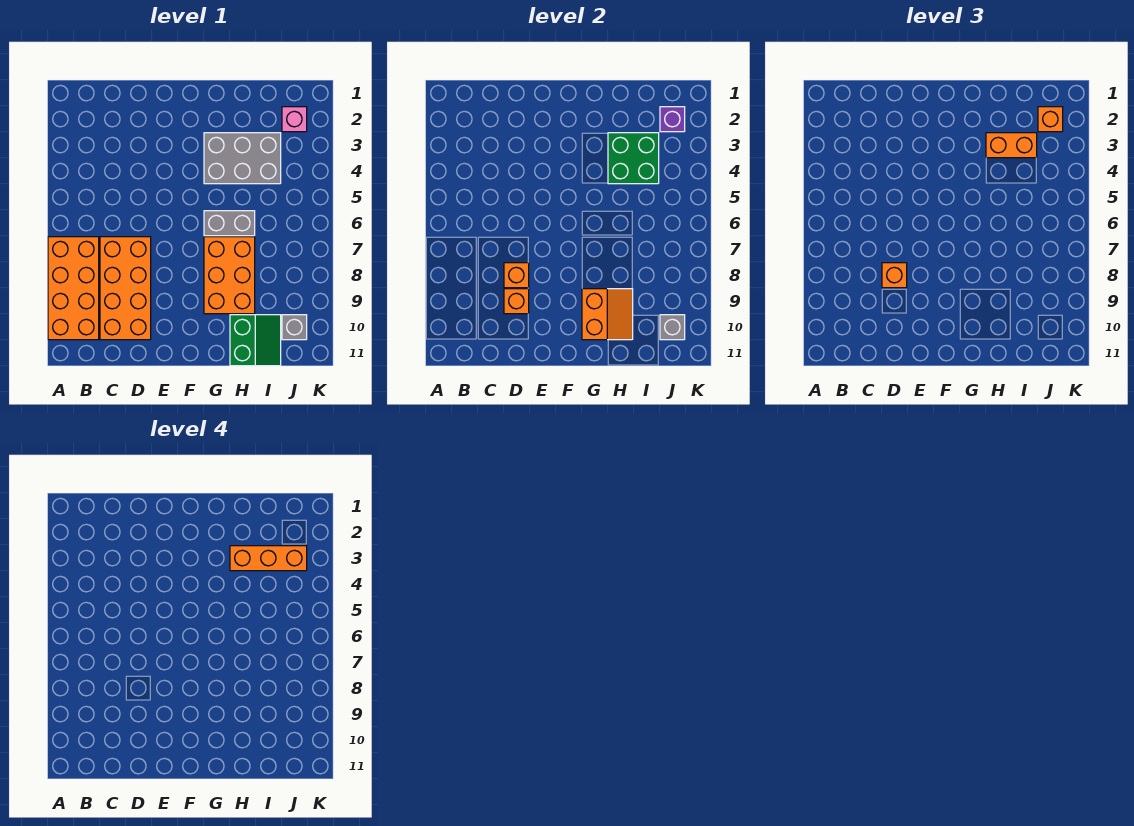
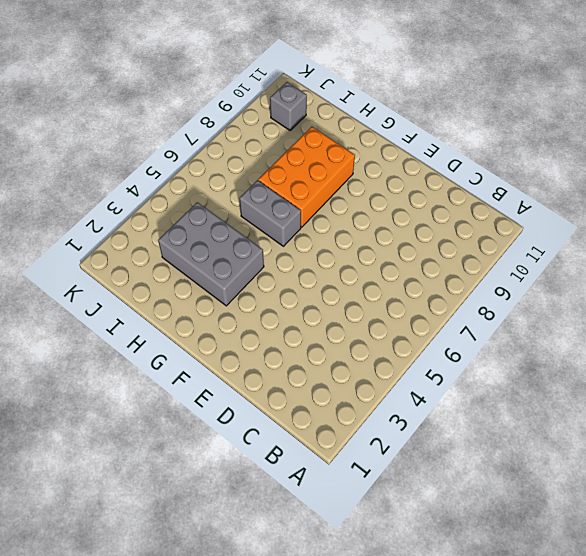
none -> orange brick A7:B10 level 1
none -> orange brick C7:D10 level 1
none -> green slope H10:I11 level 1 top H

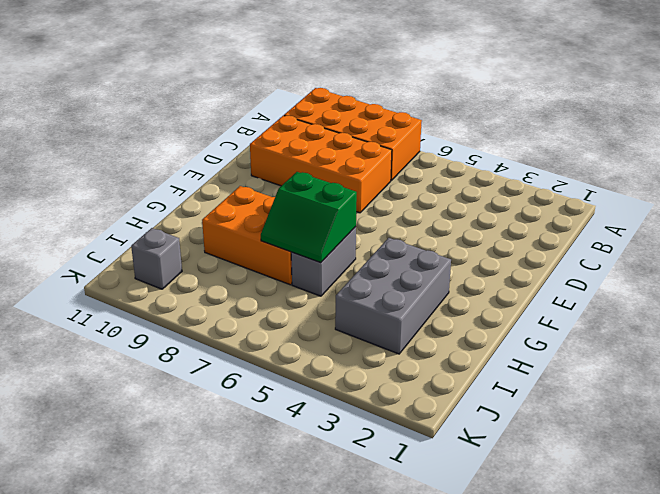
green slope G6:H7 level 2 top G -> green slope H10:I11 level 1 top H
none -> pink brick J2 level 1
none -> orange brick D8 level 2
none -> orange brick D9 level 2

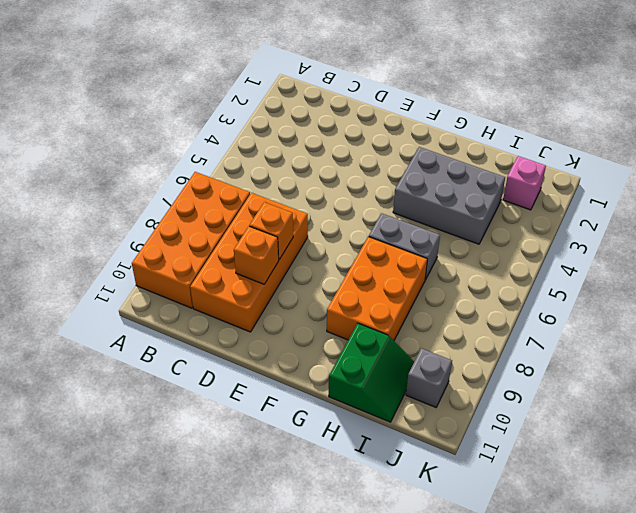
none -> orange slope G9:H10 level 2 top G
none -> green brick H3:I4 level 2
none -> purple brick J2 level 2

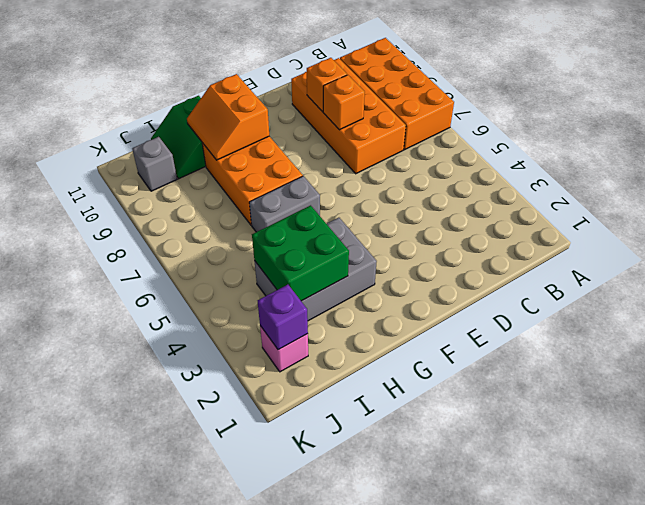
none -> grey brick J10 level 2
none -> orange brick D8 level 3
none -> orange brick H3:I3 level 3

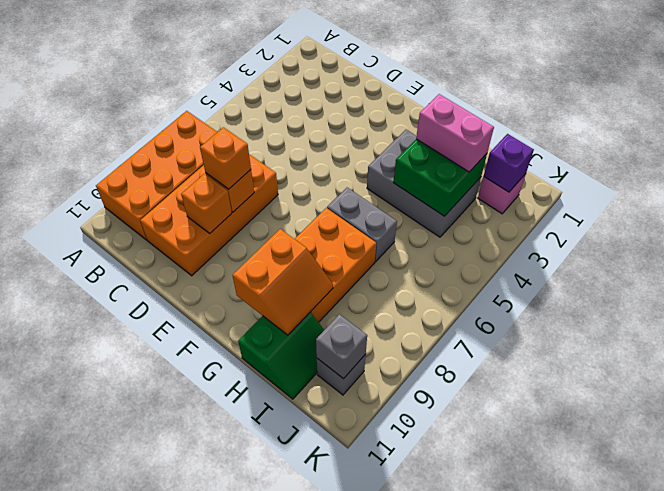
pink brick H3:I3 level 3 -> orange brick H3:I3 level 3
none -> orange brick J2 level 3
none -> orange brick H3:J3 level 4

